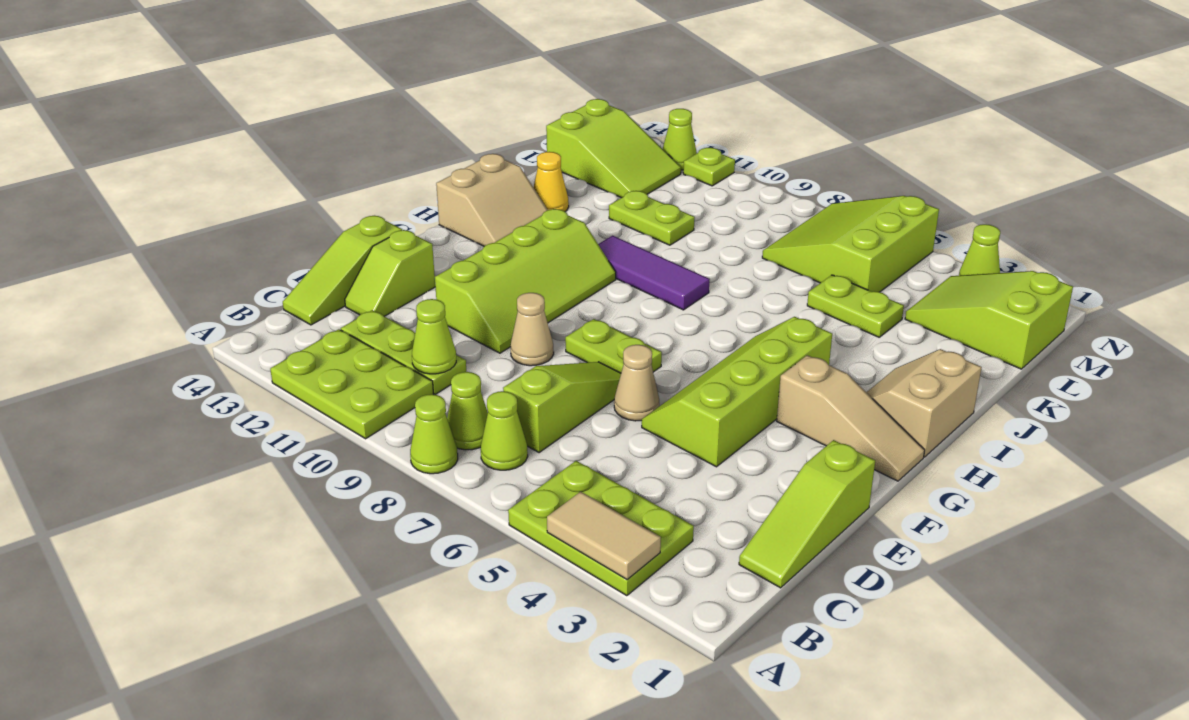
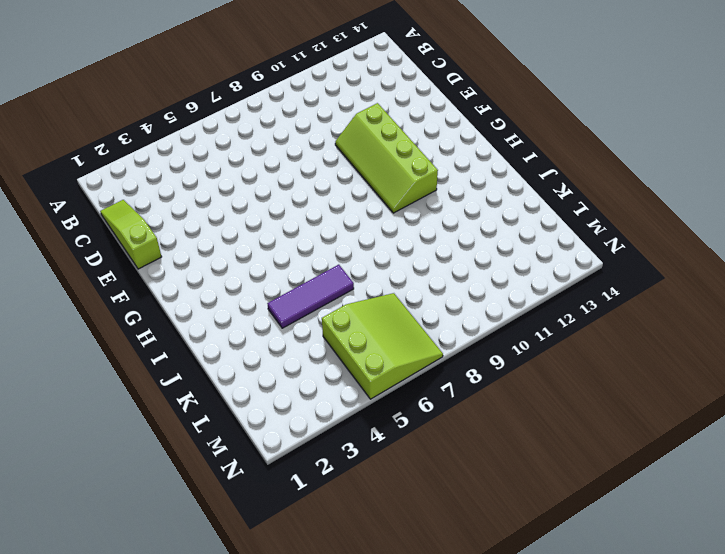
purple tile J4:J6 level 1 -> purple tile I8:I10 level 1
none -> lime plate A3:B5 level 1
none -> lime cone A8 level 1
none -> lime plate A10:B12 level 1
none -> lime cone B7 level 1

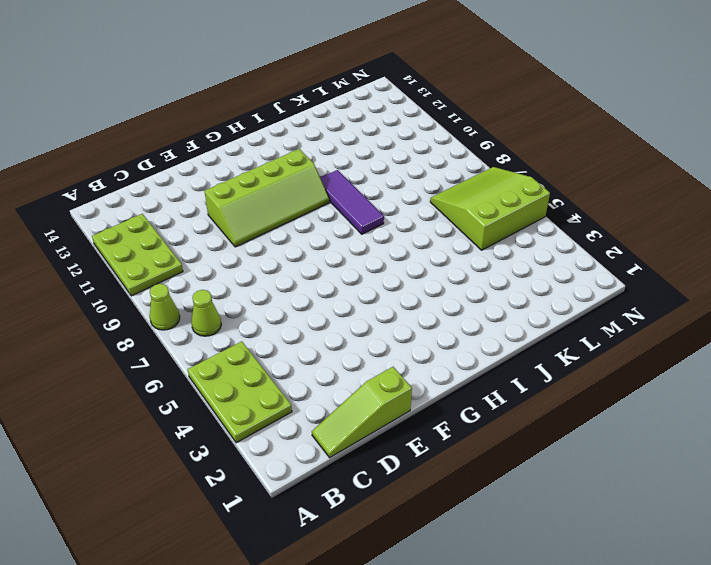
none -> lime cone B8 level 1
none -> lime slope C7:E7 level 1 top C
none -> lime plate C10:C12 level 1
none -> lime slope C14:E14 level 1 top E

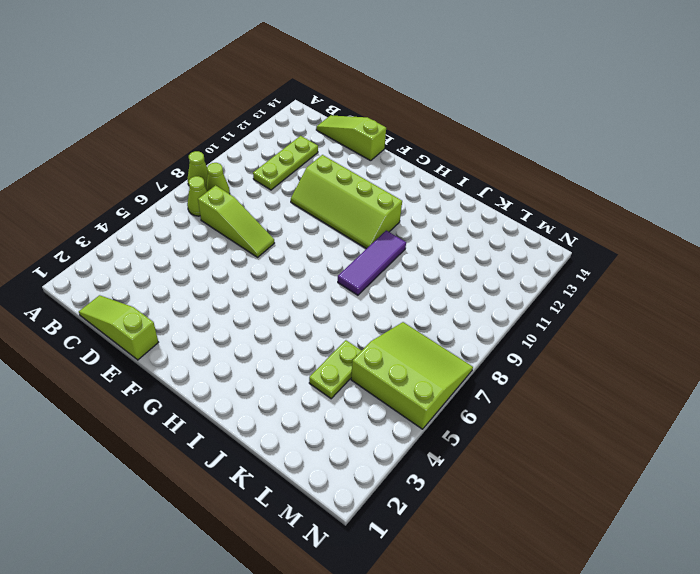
none -> lime plate A3:B5 level 1
none -> lime plate A10:B12 level 1
none -> lime slope D13:E13 level 1 top E
none -> lime slope E4:H5 level 1 top 4

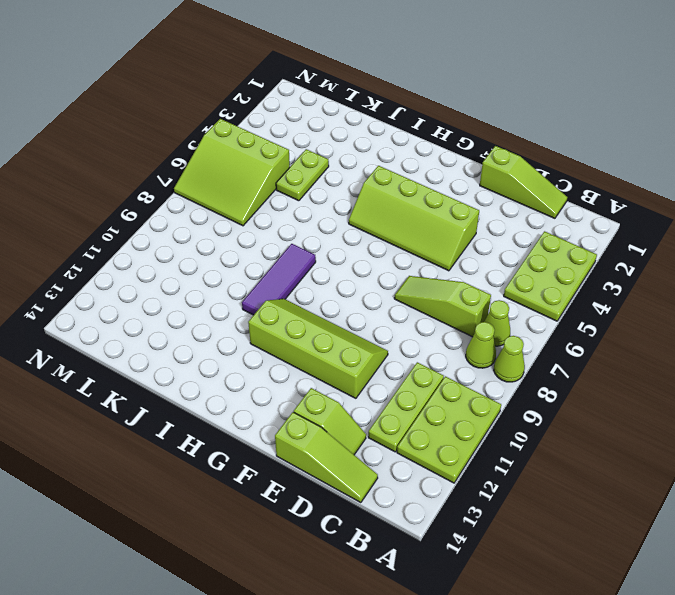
none -> tan cone E6 level 1
none -> tan cone E9 level 1
none -> lime plate F7:F8 level 1
none -> tan slope G1:G3 level 1 top 3

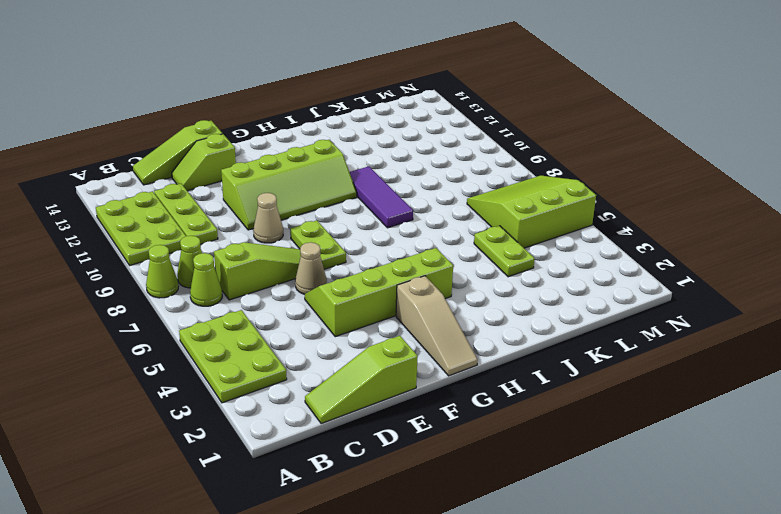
none -> tan slope H1:I2 level 1 top 1
none -> tan slope H13:I14 level 1 top 14
none -> yellow cone J13 level 1
none -> lime plate K10:K11 level 1

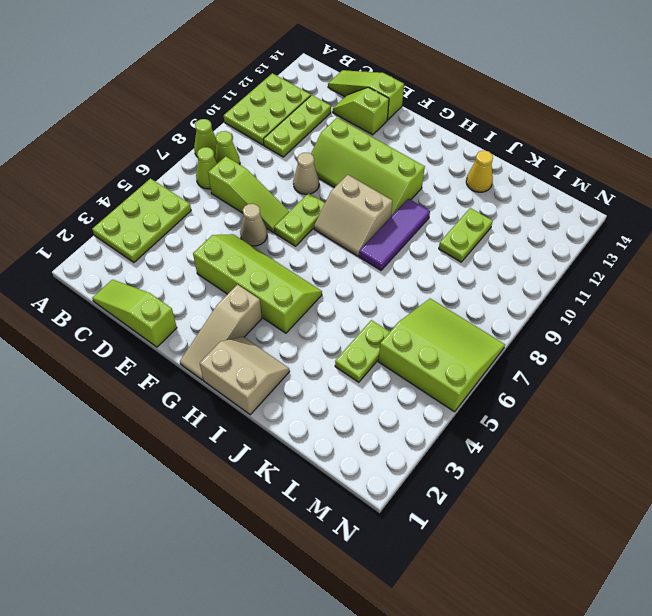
tan slope G8:H9 level 1 top 9 -> tan slope H13:I14 level 1 top 14
none -> lime slope L1:M3 level 1 top 1
none -> lime slope L12:M14 level 1 top 14
none -> lime cone N3 level 1
none -> lime plate N11 level 1

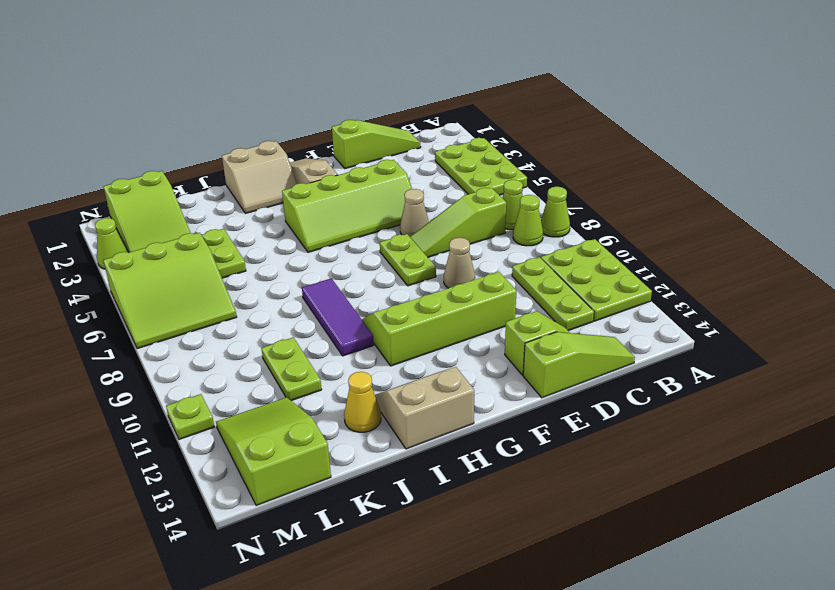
none -> lime cone N12 level 1
none -> tan tile A3:A4 level 2
none -> lime cone C10 level 2

